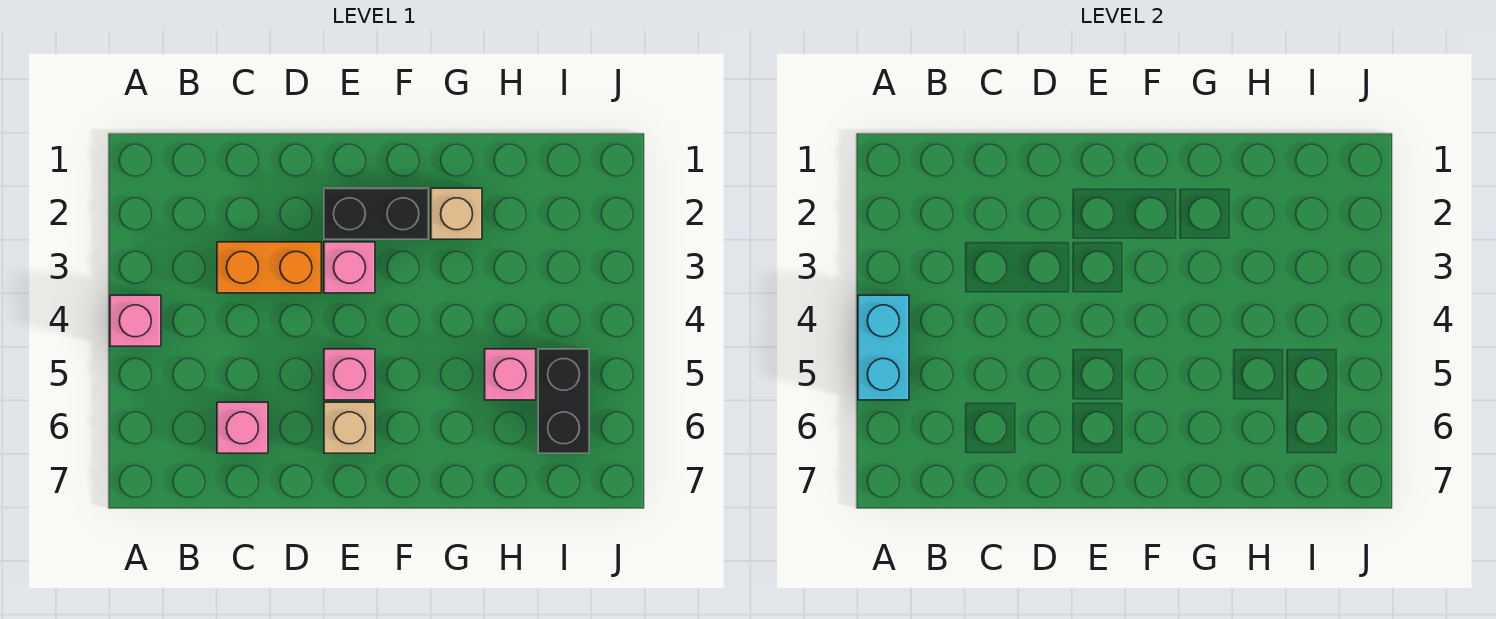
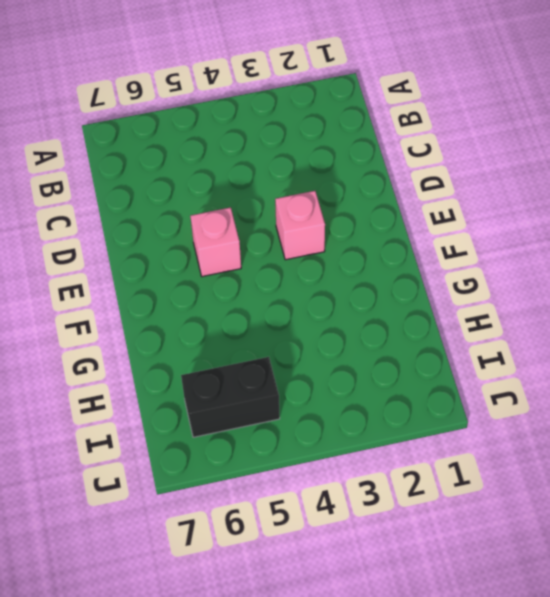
none -> pink brick A4 level 1
none -> orange brick C3:D3 level 1

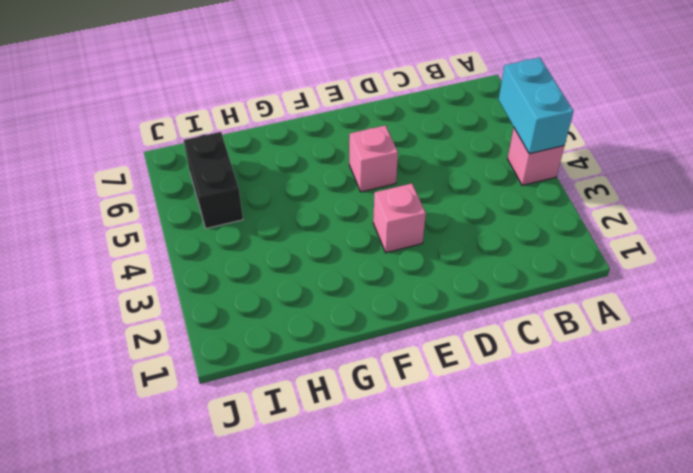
none -> orange brick C3:D3 level 1
none -> pink brick C6 level 1

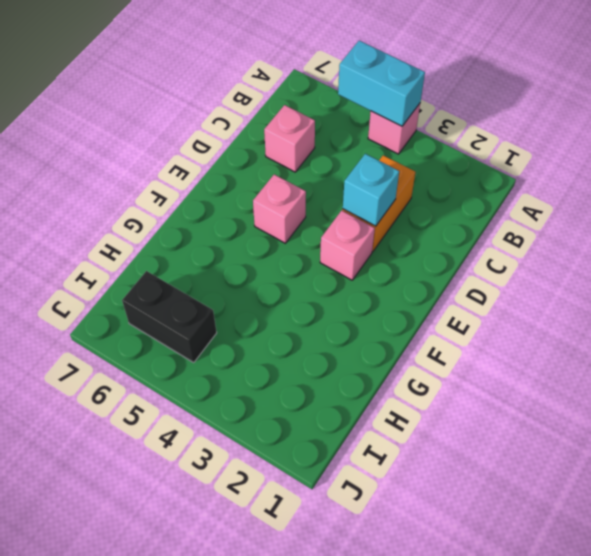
cyan brick D3 level 2 -> none
none -> black brick E2:F2 level 1
none -> tan brick E6 level 1

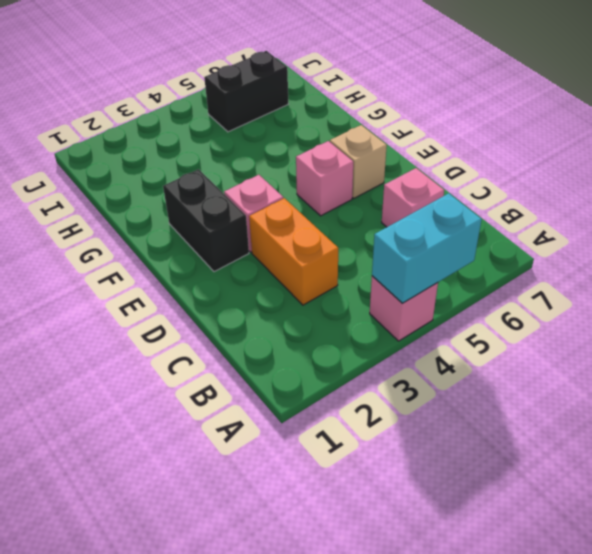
none -> tan brick G2 level 1
none -> pink brick H5 level 1

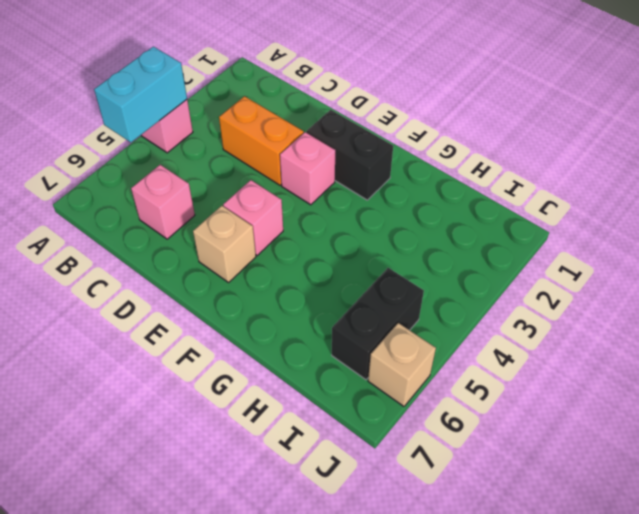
tan brick J6 level 1 -> tan brick G2 level 1
none -> pink brick H5 level 1

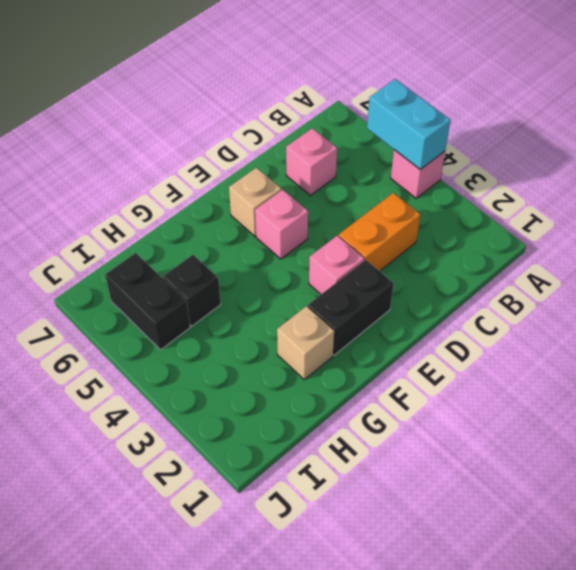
black brick H5 level 1 -> pink brick H5 level 1

